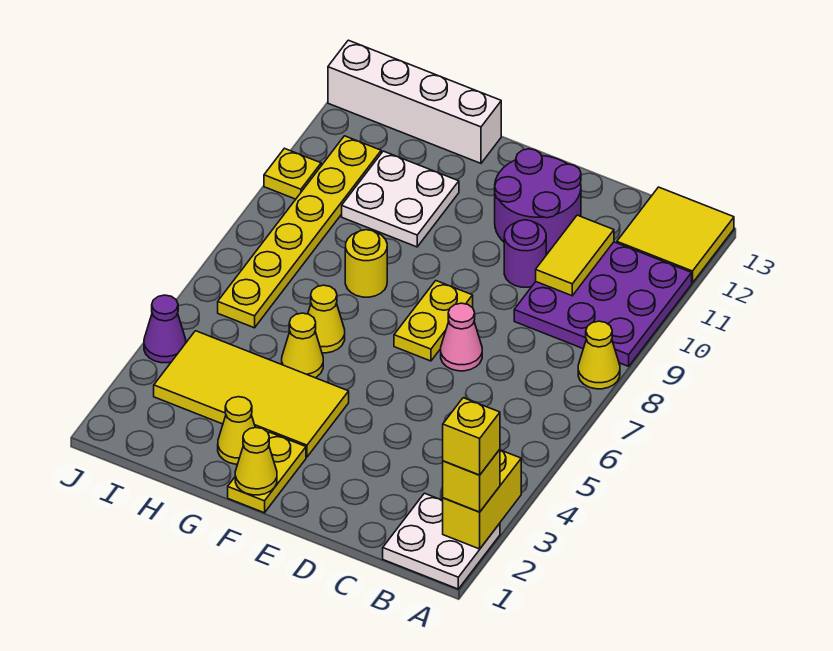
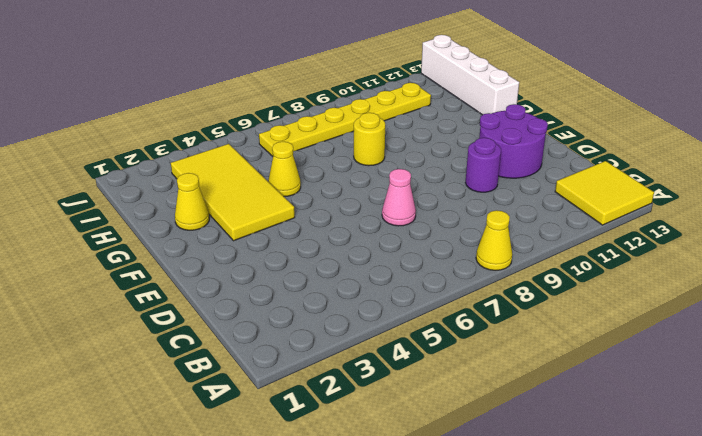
none -> white plate A1:B2 level 1
none -> purple plate A9:C11 level 1
none -> yellow plate E7:E8 level 1

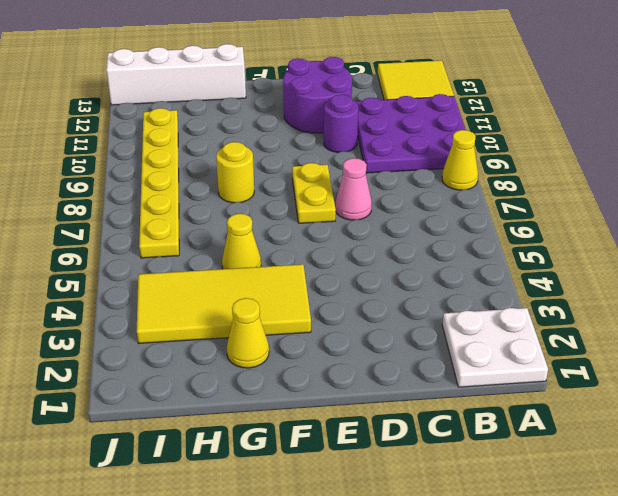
none -> yellow plate F1:F2 level 1
none -> yellow cone G6 level 1
none -> white plate G10:H11 level 1

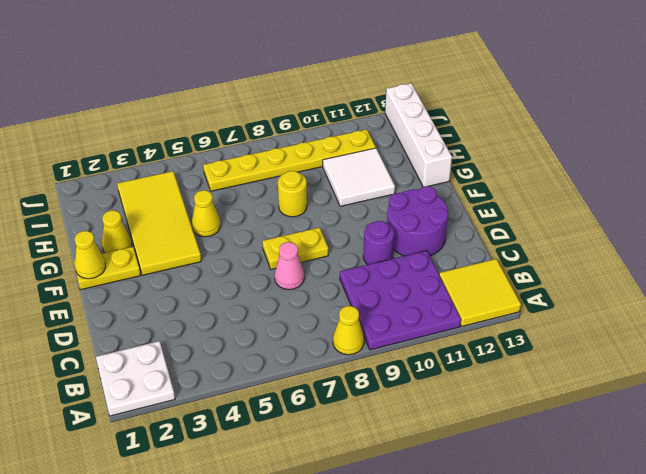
white tile G10:H11 level 1 -> white plate G10:H11 level 1
none -> yellow cone G6 level 1
none -> purple cone J4 level 1
none -> yellow plate J10 level 1

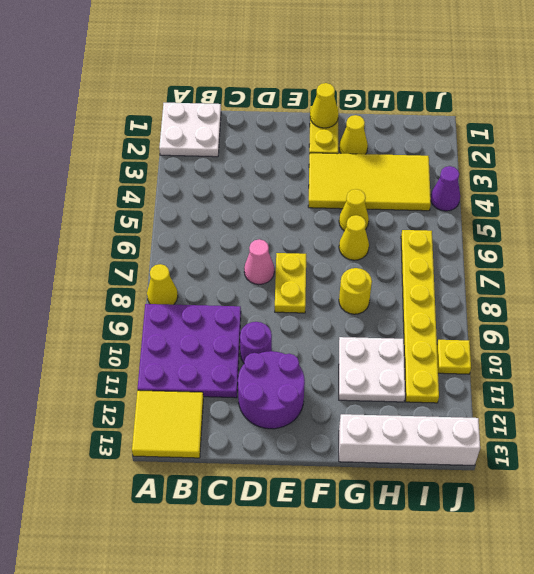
none -> yellow brick A2:A3 level 2
none -> yellow tile C10:C11 level 2
none -> yellow brick A2 level 3

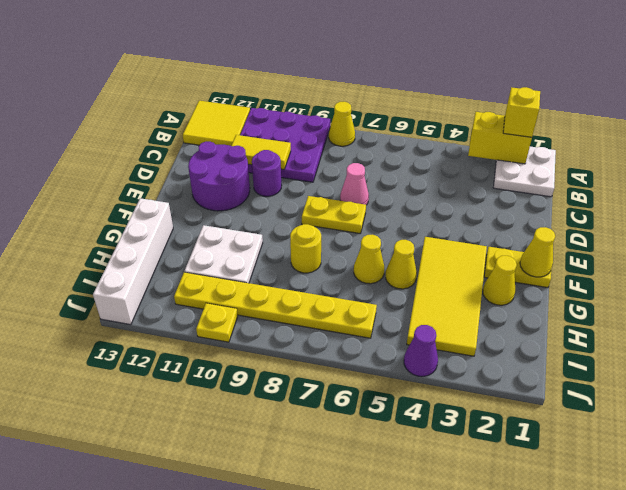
none -> yellow brick A2 level 4

